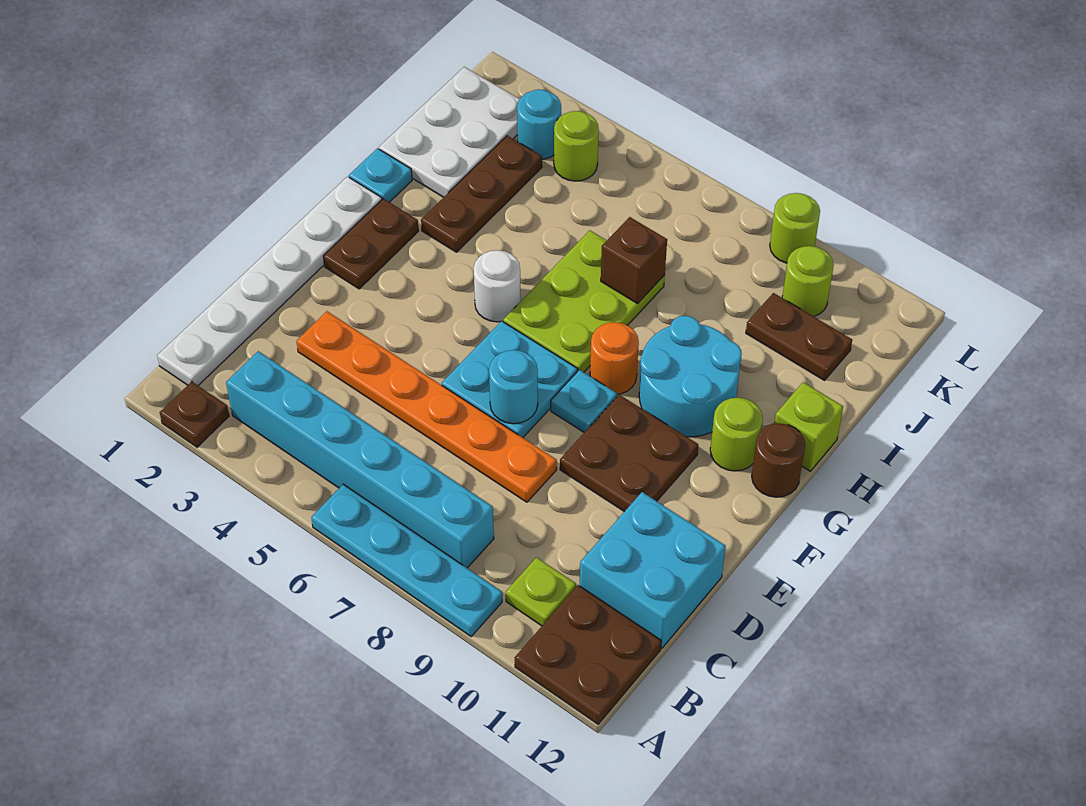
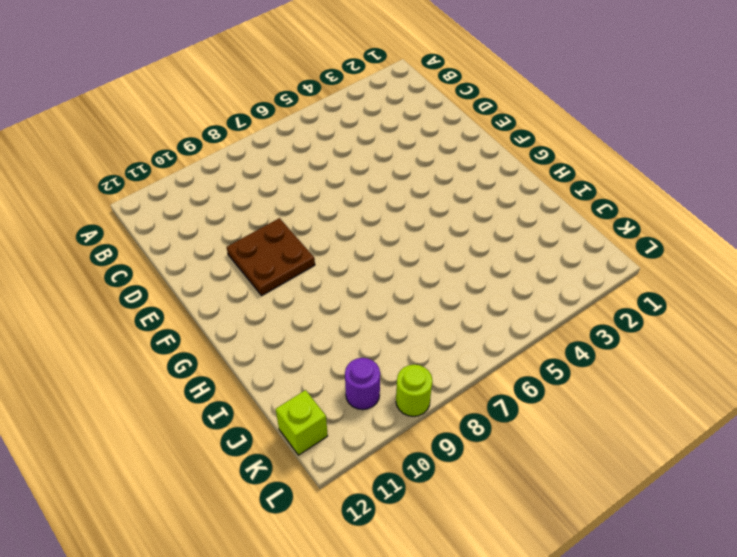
purple round brick K10 level 1 -> lime round brick K10 level 1
lime brick K12 level 1 -> lime brick H12 level 1
none -> brown plate A2 level 1
none -> cyan plate A6:A9 level 1
none -> brown plate A11:B12 level 1

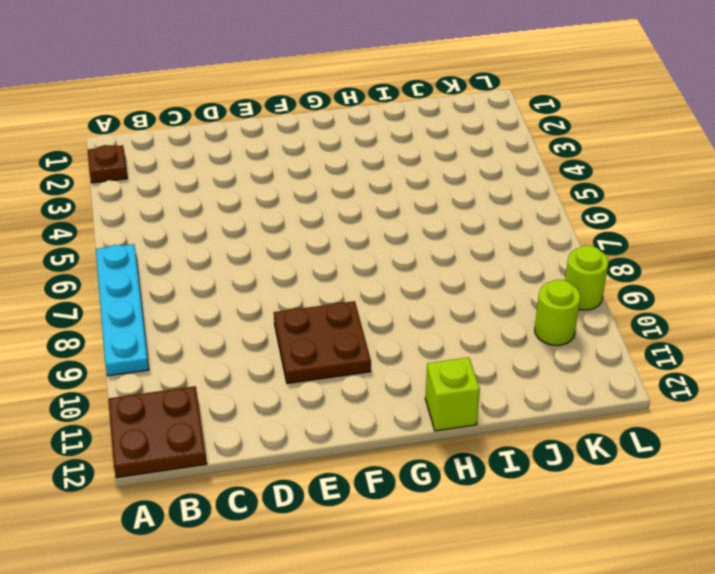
none -> white plate B1:G1 level 1
none -> cyan brick B3:B8 level 1
none -> lime plate B10 level 1

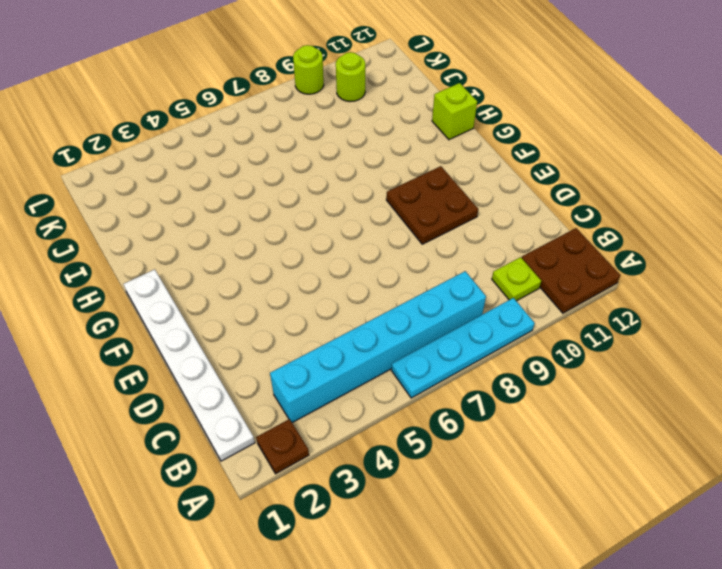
none -> cyan brick C11:D12 level 1
none -> orange plate D3:D8 level 1
none -> cyan plate E6:F7 level 1

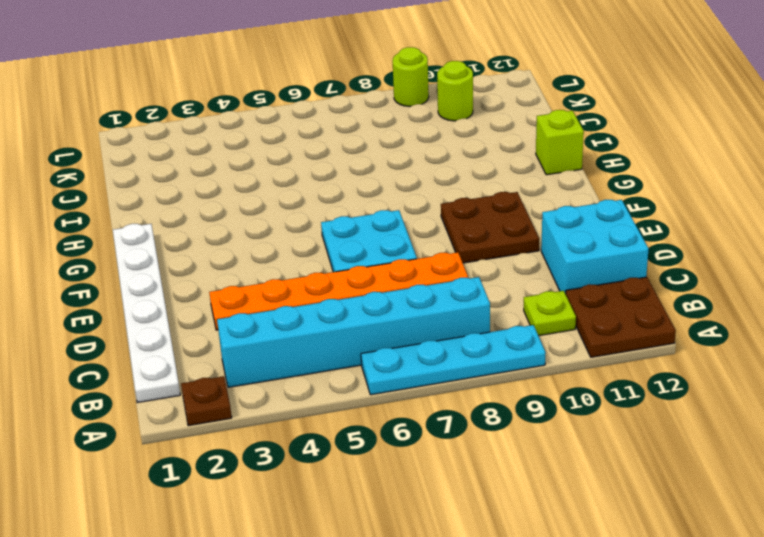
none -> brown plate F2:G2 level 1
none -> cyan plate F8 level 1
none -> white round brick G5 level 1

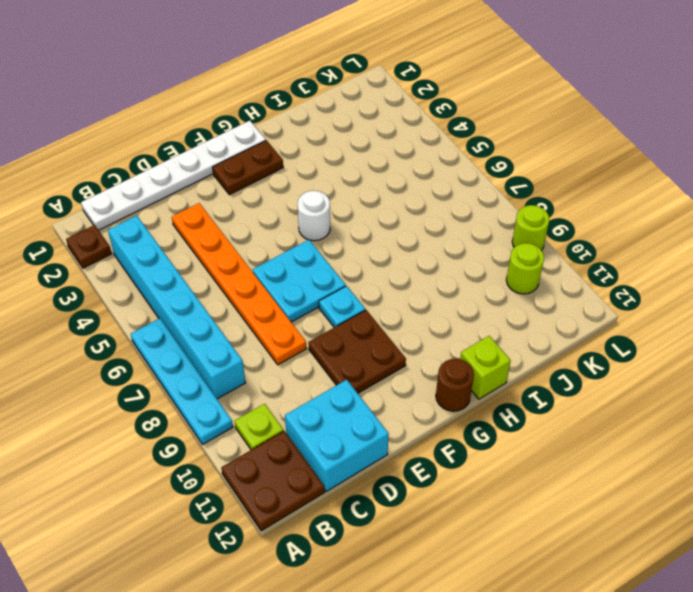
none -> lime plate G6:I7 level 1
none -> orange round brick G8 level 1
none -> cyan round brick G9:H10 level 1

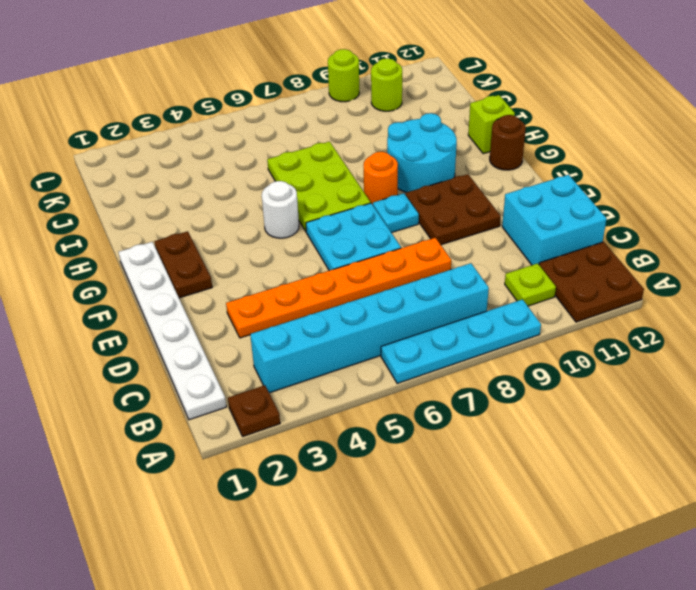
none -> lime round brick G11 level 1
none -> cyan plate H1 level 1
none -> brown plate H3:J3 level 1

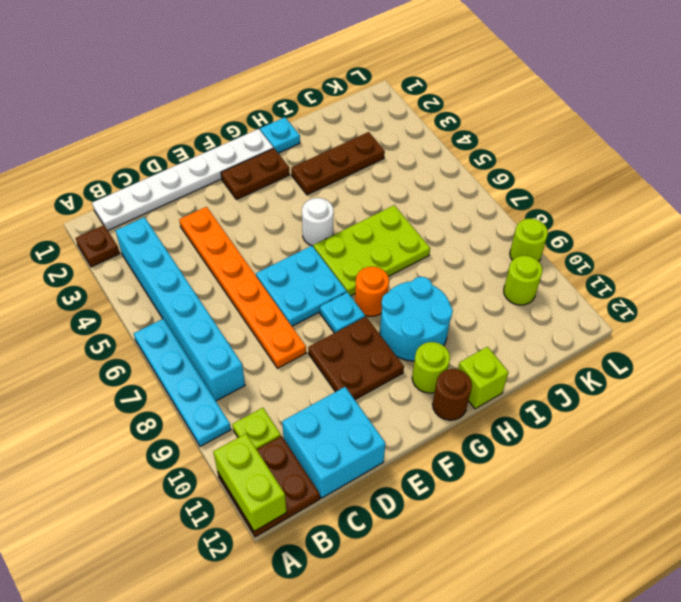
lime brick A11:A12 level 2 -> none
none -> white plate I1:K2 level 1
none -> brown plate J10:J11 level 1
none -> cyan round brick K3 level 1

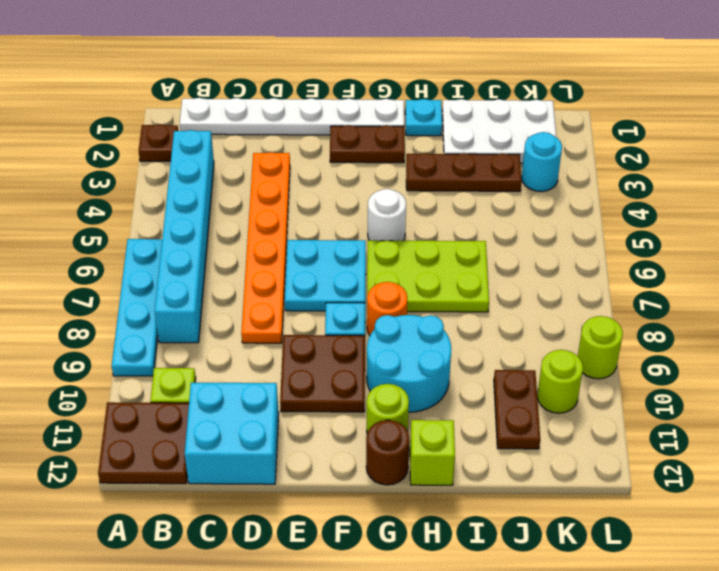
none -> lime round brick K4 level 1
none -> cyan round brick E7 level 2
none -> brown brick I7 level 2

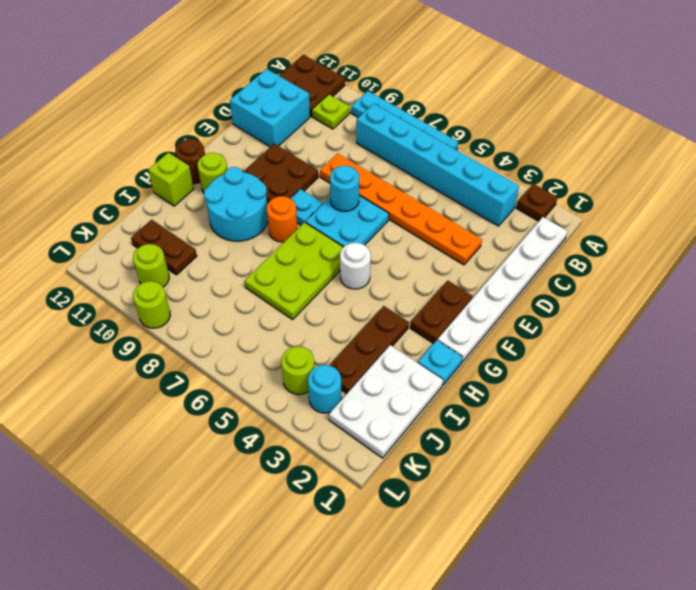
none -> brown brick I7 level 2

